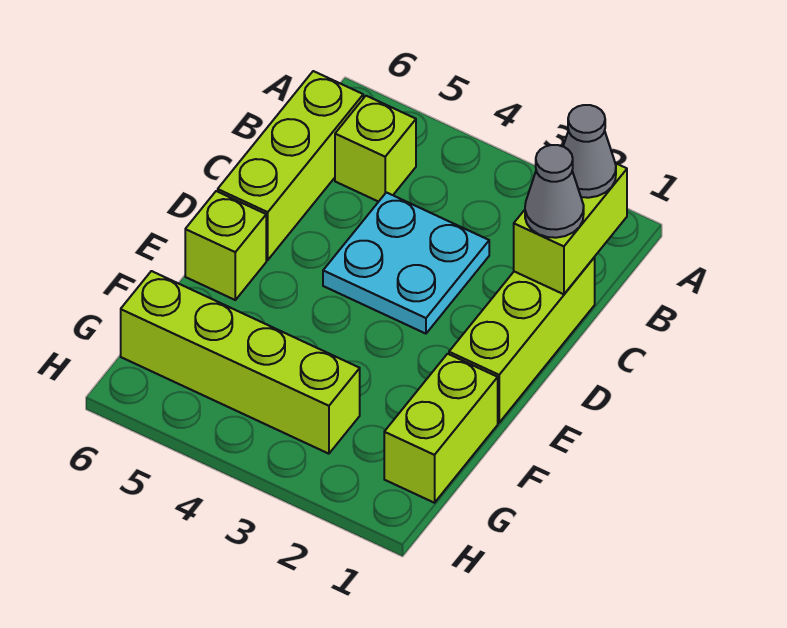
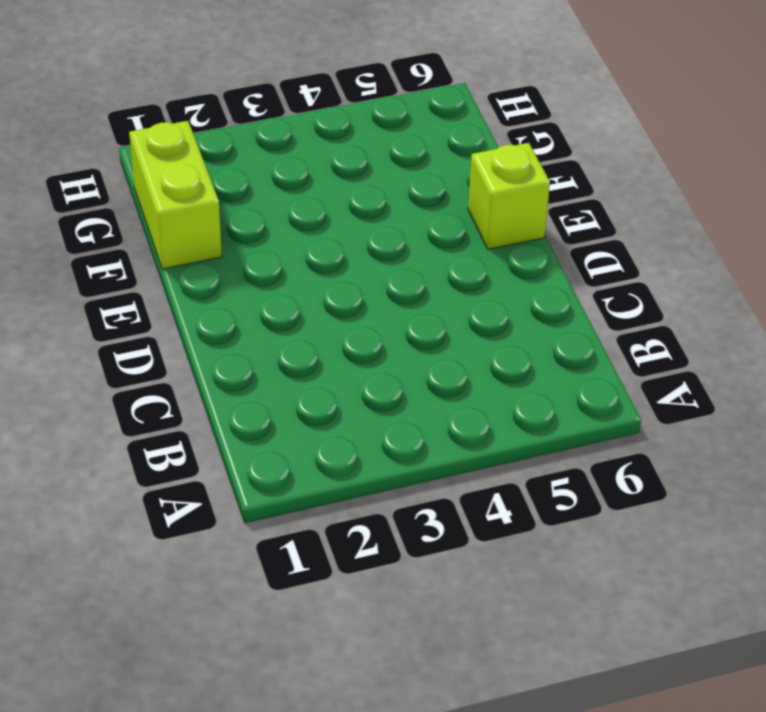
none -> lime brick B5 level 1
none -> lime brick B6:D6 level 1

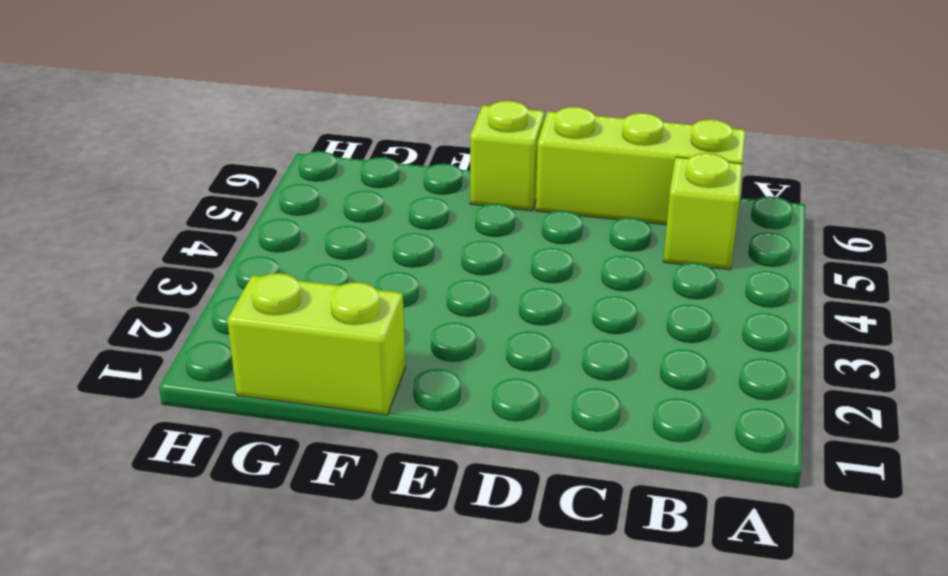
none -> lime brick C1:E1 level 1
none -> cyan plate C3:D4 level 1

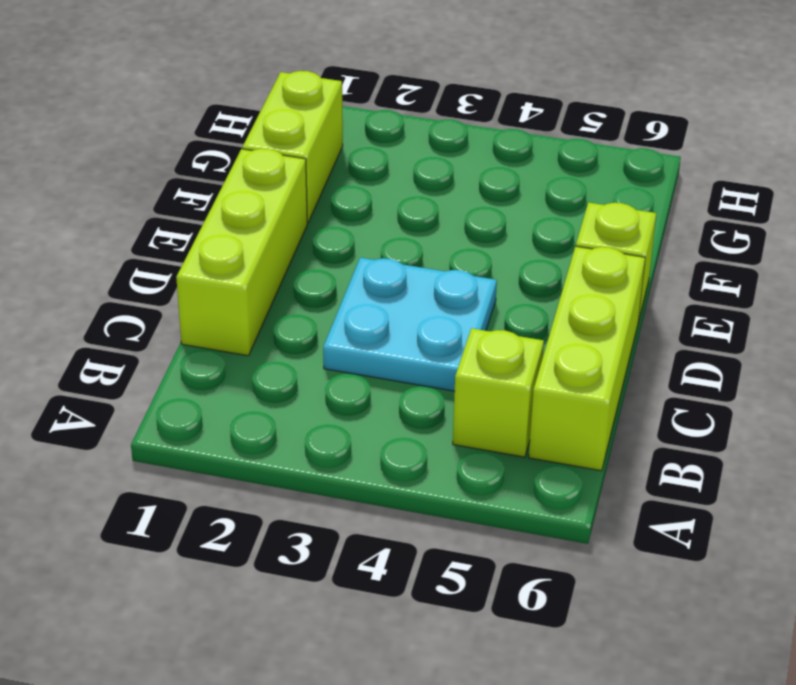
none -> lime brick G3:G6 level 1
none -> lime brick B1:C1 level 2

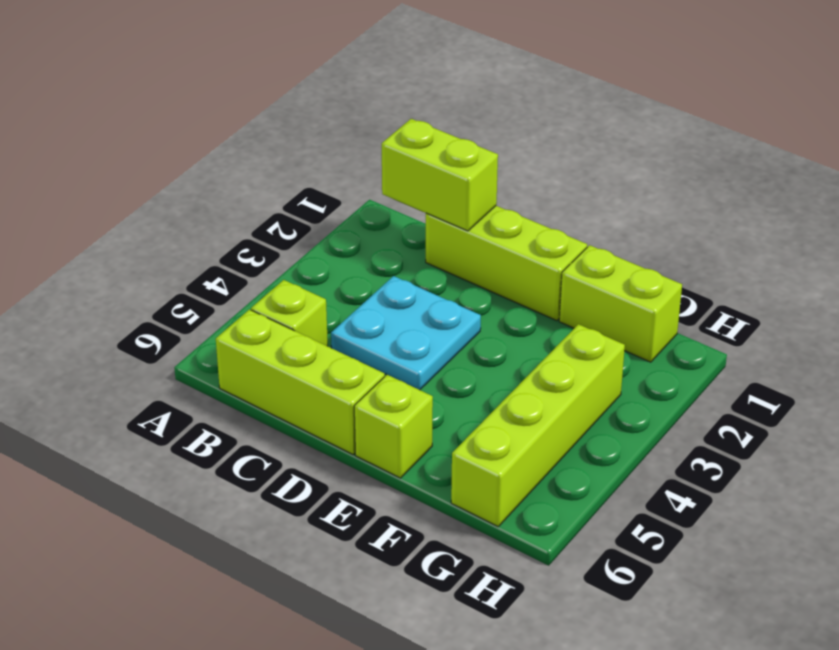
none -> grey cone B1 level 3
none -> grey cone C1 level 3

